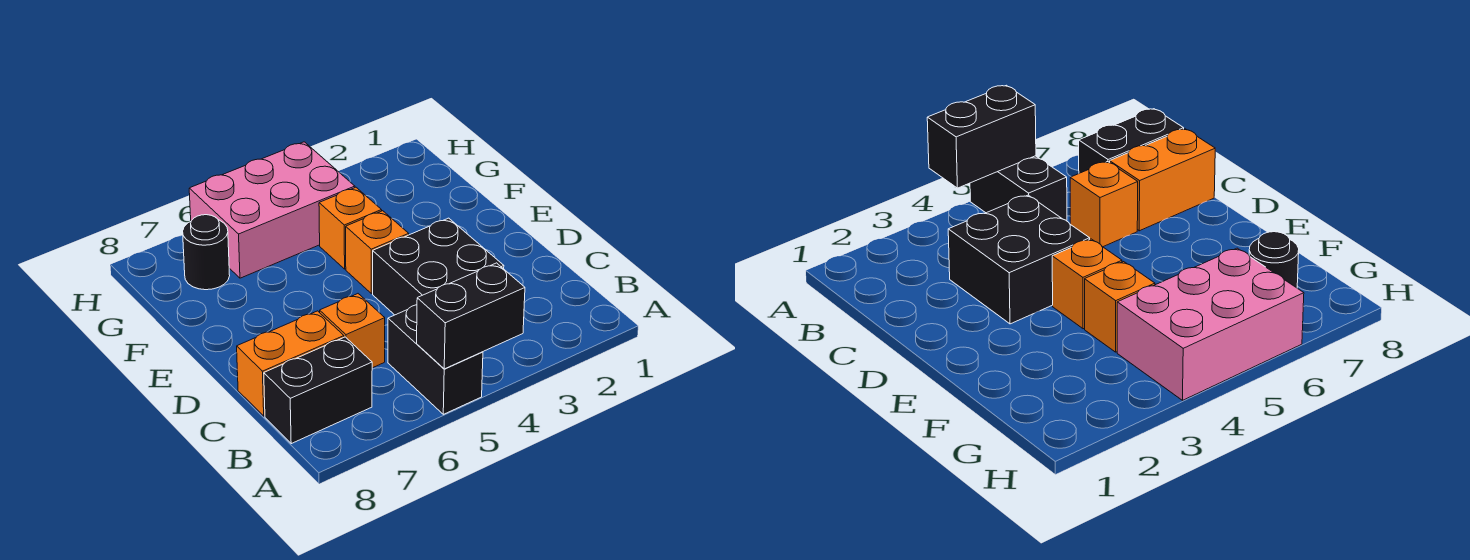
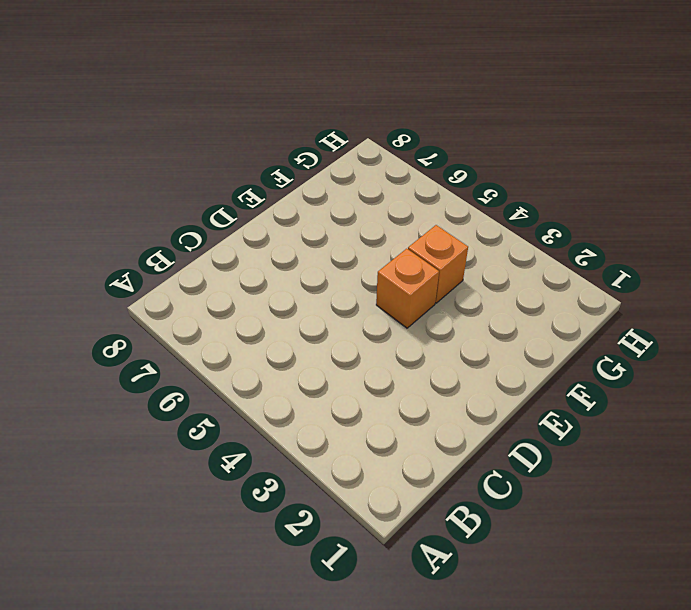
none -> black brick A5:B5 level 1
none -> black brick B7:B8 level 1

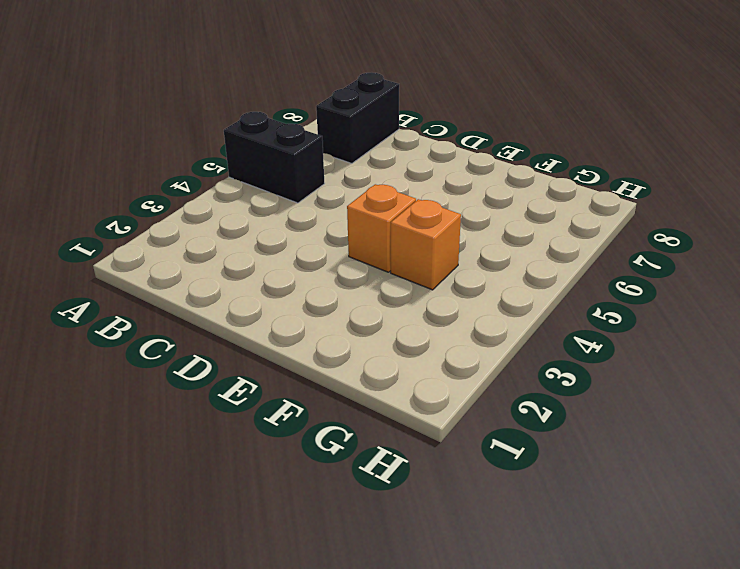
none -> black brick C3:D4 level 1
none -> orange brick C6 level 1

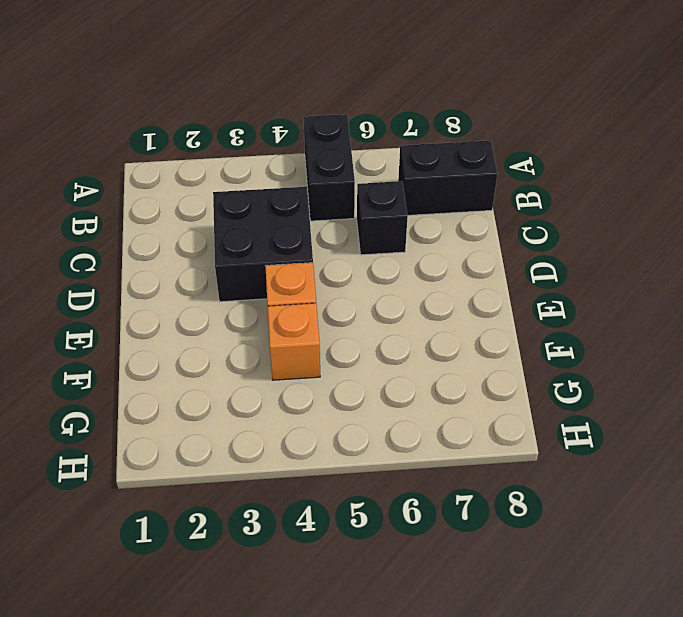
black brick C6 level 1 -> orange brick C6 level 1
none -> orange brick C7:C8 level 1
none -> pink brick G4:H6 level 1

